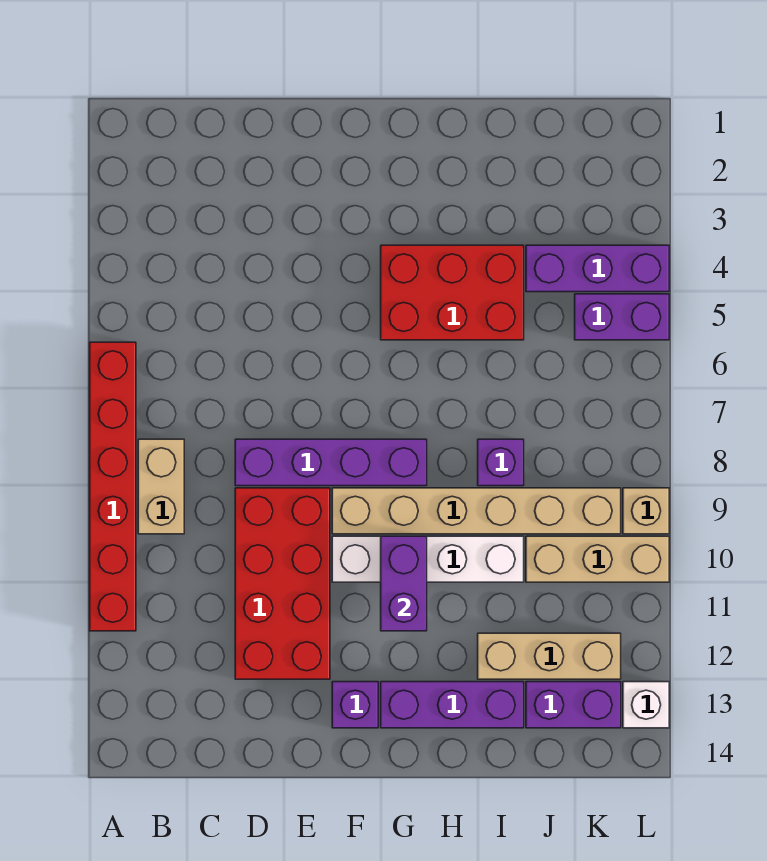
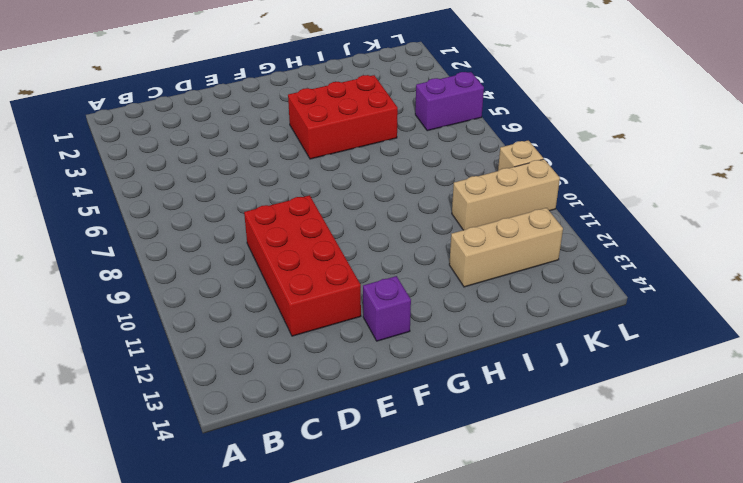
none -> red brick A6:A11 level 1
none -> tan brick B8:B9 level 1
none -> purple brick D8:G8 level 1

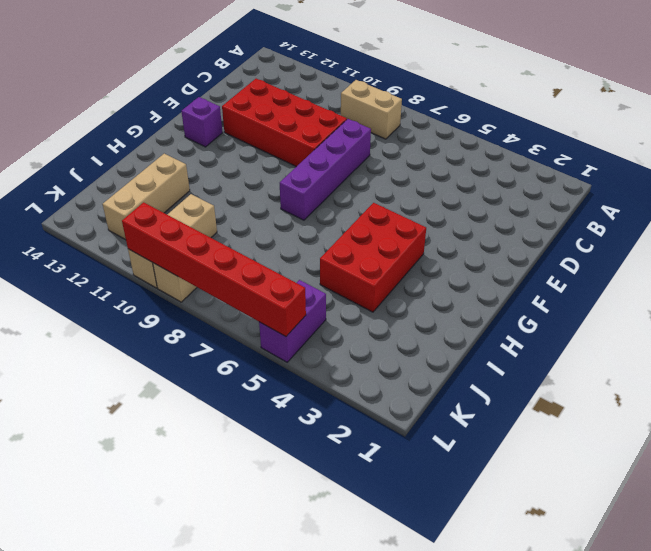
red brick L5:L10 level 2 -> red brick A6:A11 level 1
none -> tan brick F9:K9 level 1
none -> white brick F10:I10 level 1
none -> purple brick G13:I13 level 1

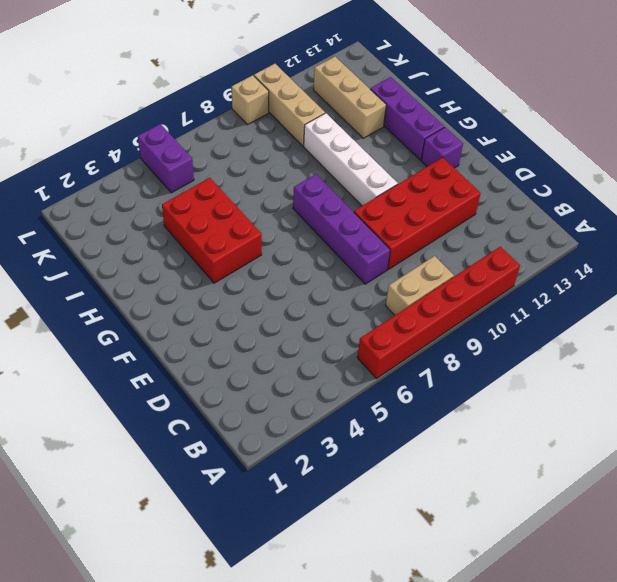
none -> tan brick F9:K9 level 1
none -> purple brick I8 level 1
none -> purple brick J4:L4 level 1

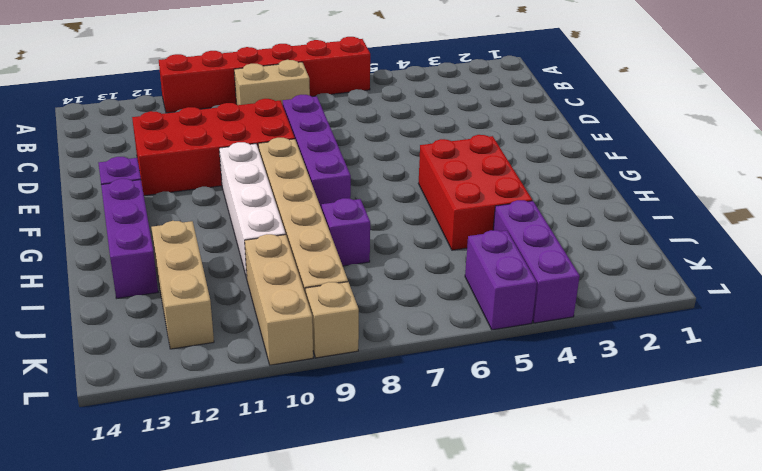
none -> purple brick J13:K13 level 1
none -> white brick L13 level 1
none -> purple brick G10:G11 level 2

